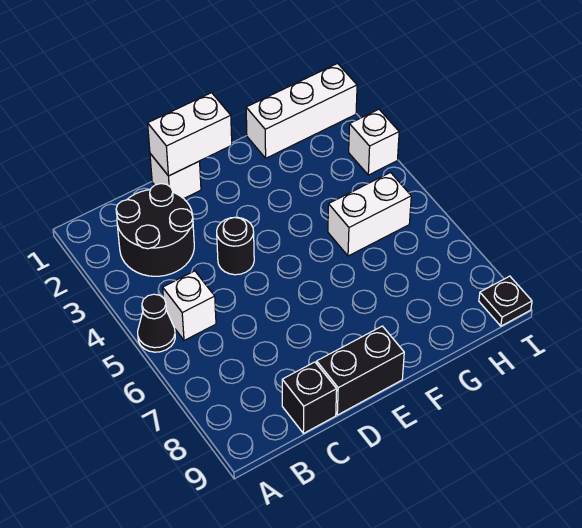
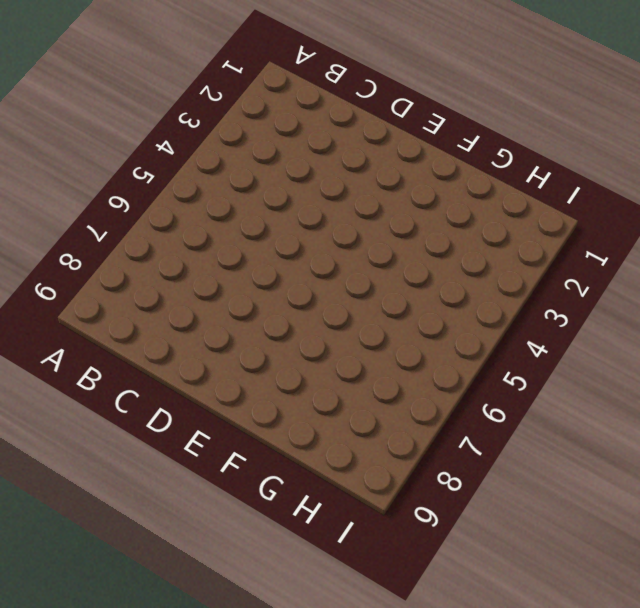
none -> black cone A5 level 1
none -> black round brick B2:C3 level 1
none -> white brick B5 level 1

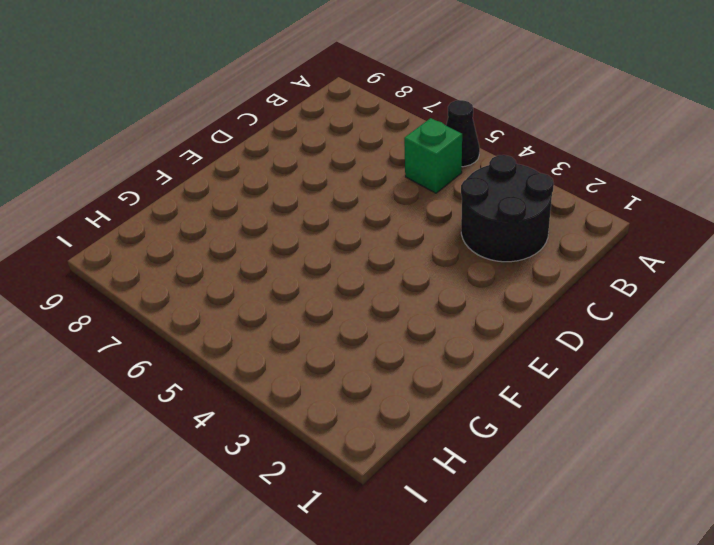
green brick B5 level 1 -> white brick B5 level 1
none -> black brick C9 level 1
none -> white brick D1 level 1
none -> black round brick D4 level 1

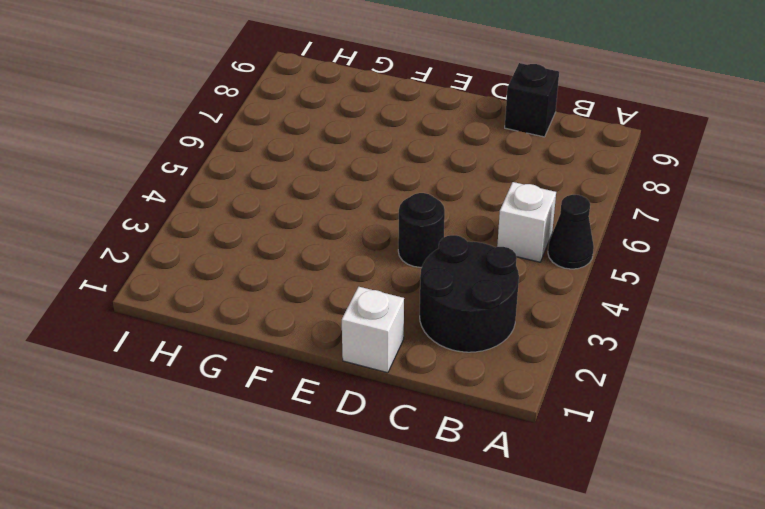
none -> black brick D9:E9 level 1
none -> white brick G1:I1 level 1
none -> white brick G5:H5 level 1

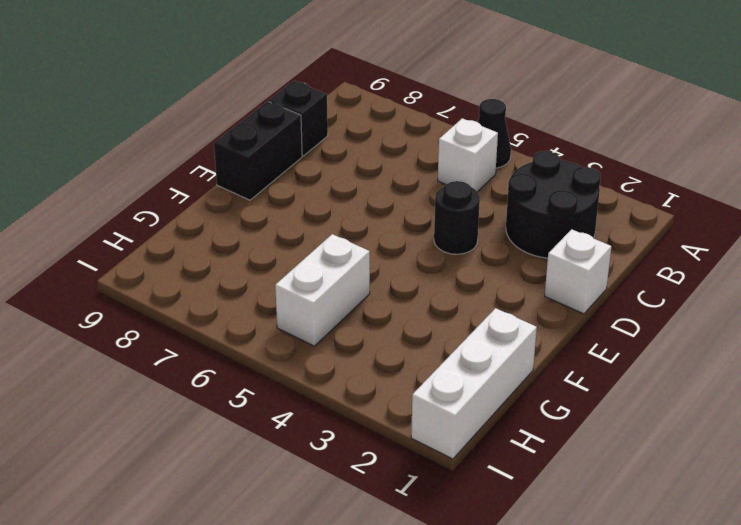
none -> white brick I3 level 1
none -> black plate I9 level 1
none -> white brick D1:E1 level 2

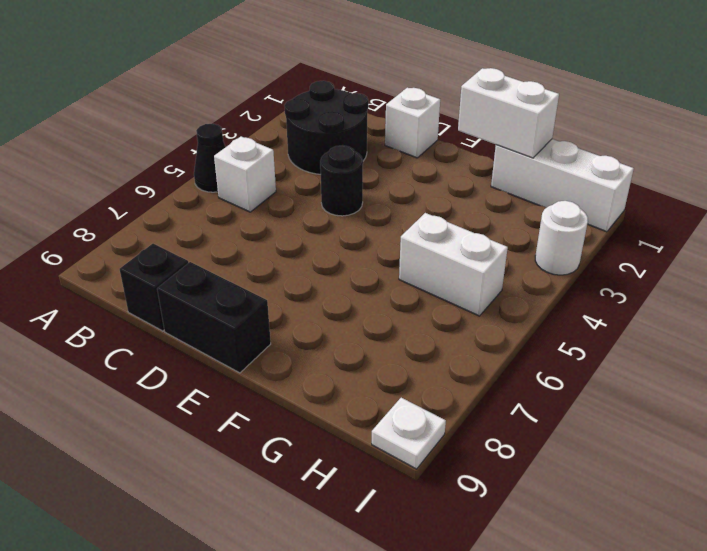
white brick F1:G1 level 2 -> white brick D1:E1 level 2
white round brick I3 level 1 -> white brick I3 level 1
white plate I9 level 1 -> black plate I9 level 1

